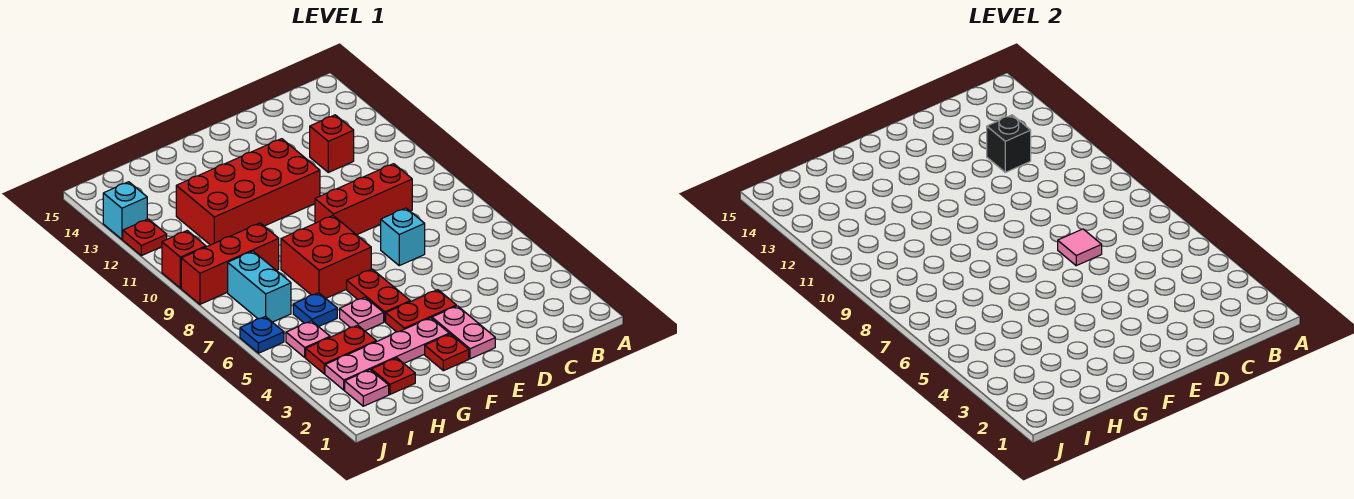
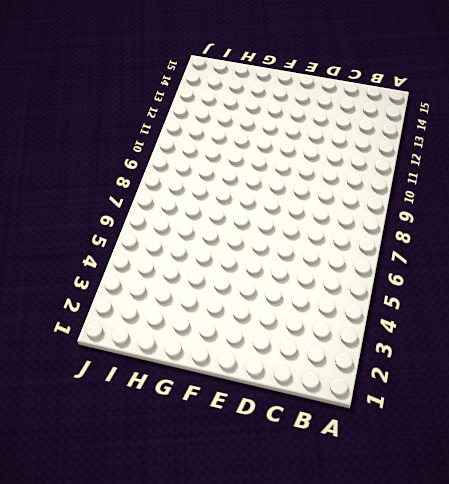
none -> red brick C9:E9 level 1
none -> red brick C12 level 1
none -> cyan brick D7 level 1

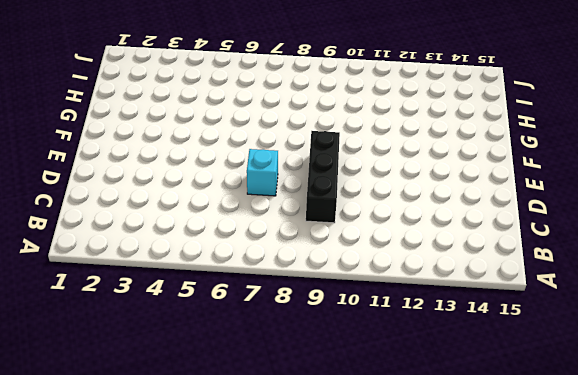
black brick C9:E9 level 1 -> red brick C9:E9 level 1
none -> red brick C12 level 1
none -> pink plate E2:E3 level 1
none -> red plate E4:F4 level 1

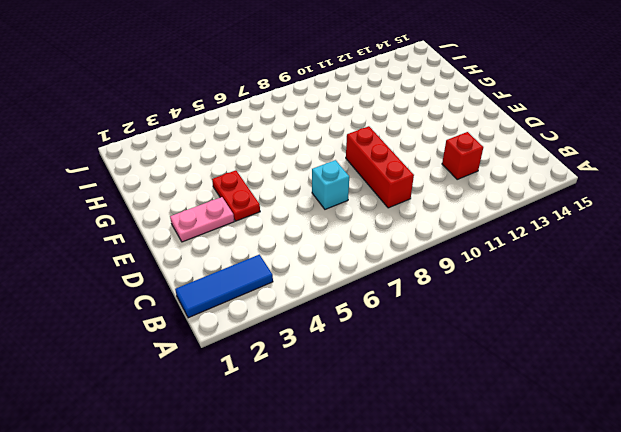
blue tile B1:B3 level 1 -> none
none -> red brick E11:H12 level 1
none -> red plate F2 level 1
none -> pink plate F3:I3 level 1

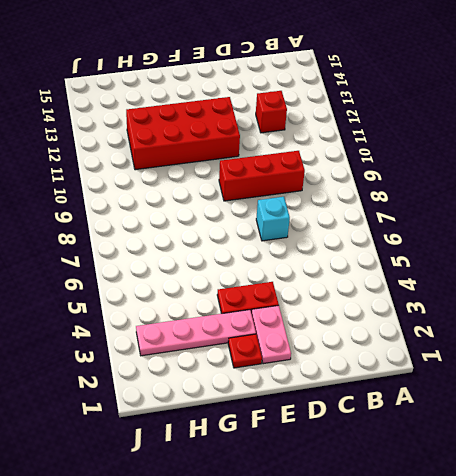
none -> red plate F5:F6 level 1
none -> red brick F7:G8 level 1
none -> pink plate G5 level 1

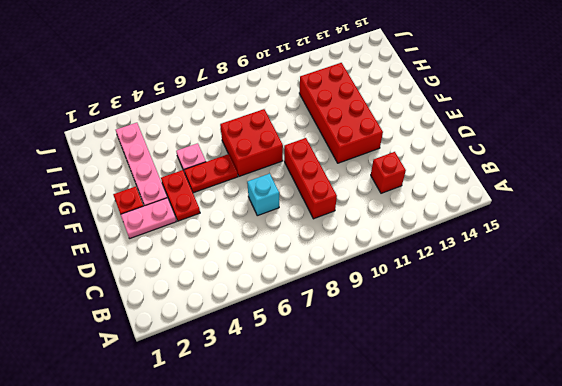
none -> red plate H2 level 1
none -> red plate H4:I4 level 1
none -> blue plate H6 level 1

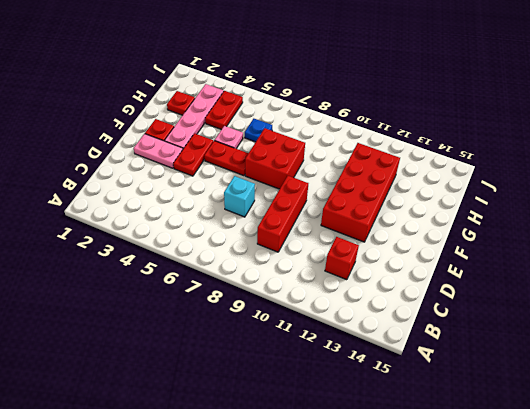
none -> red brick H9:J9 level 1
none -> pink plate I2 level 1
none -> pink plate I5 level 1

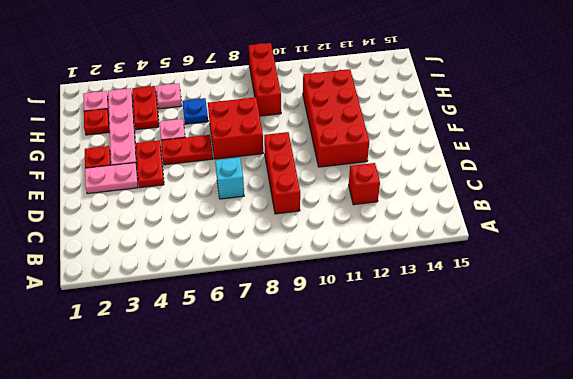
none -> cyan brick I7:I8 level 1
none -> blue plate J6 level 1
none -> red brick J10 level 1

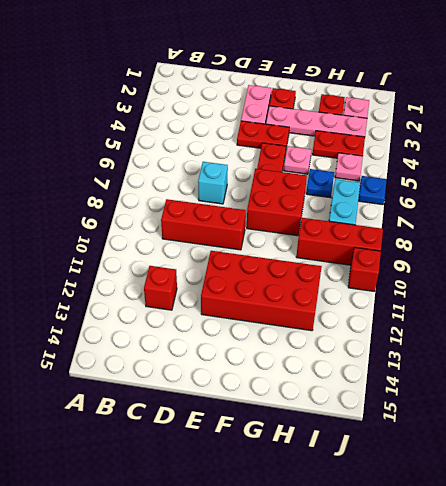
none -> red plate J12 level 1
none -> cyan brick J13 level 1
none -> black brick C12 level 2

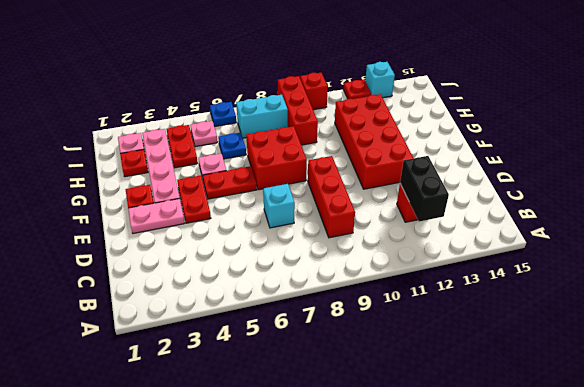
black brick B12:C12 level 2 -> black brick C12 level 2
none -> pink tile D7 level 2

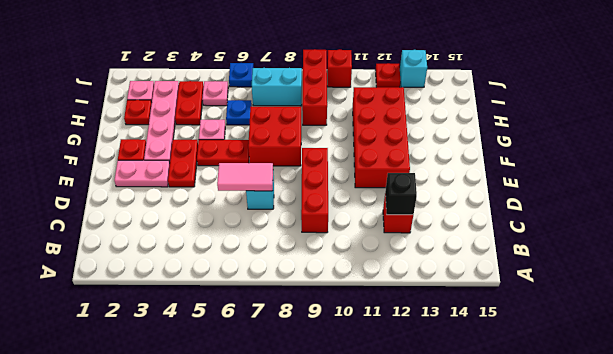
pink tile D6:D7 level 2 -> pink tile D7 level 2

